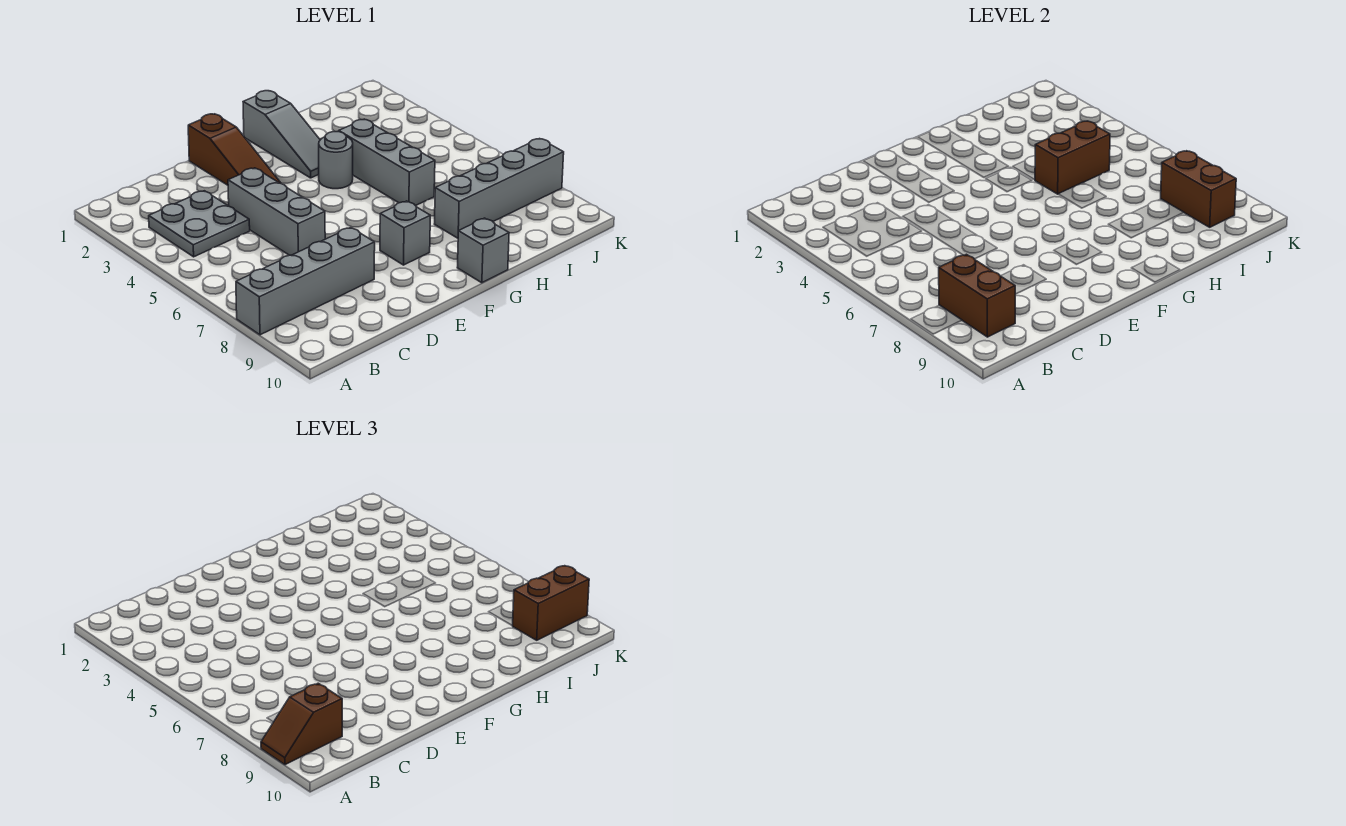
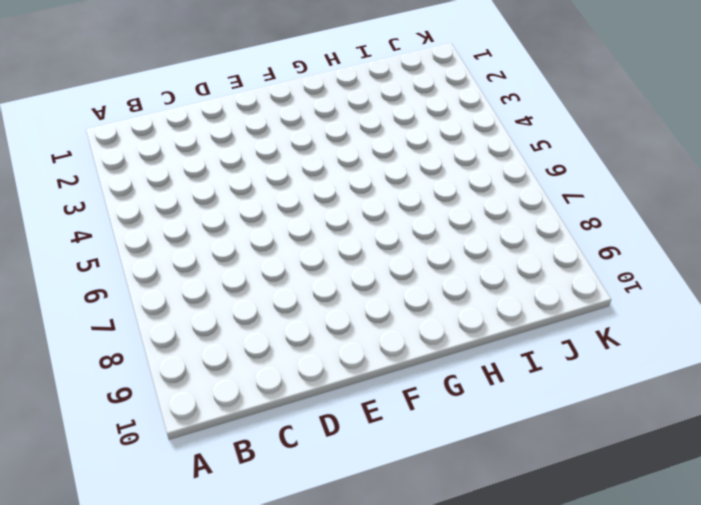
none -> grey brick A8:D8 level 1
none -> grey plate B3:C4 level 1
none -> grey brick D4:D6 level 1

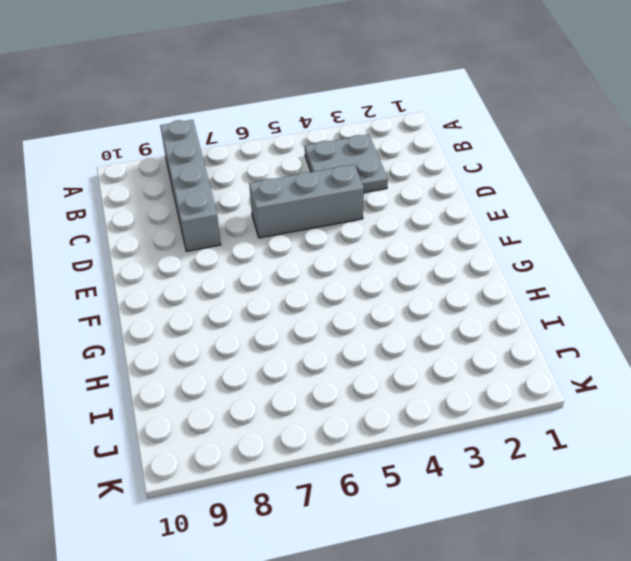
none -> brown slope E1:E3 level 1 top 1
none -> grey brick F8 level 1
none -> grey slope G1:G3 level 1 top 1

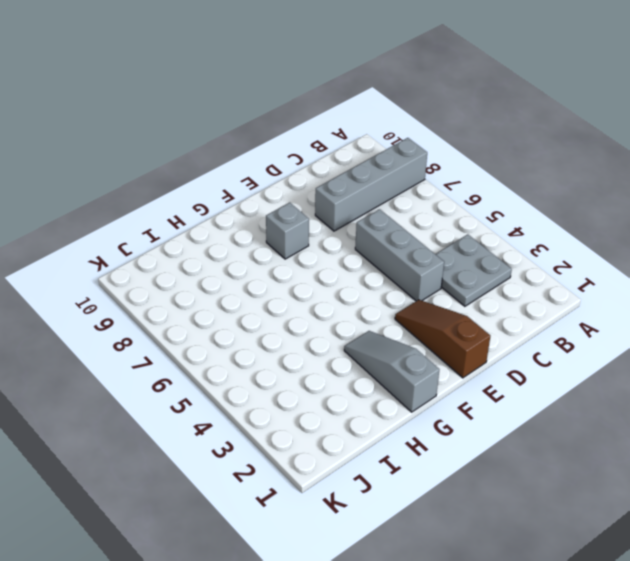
none -> grey round brick G4 level 1
none -> grey brick G10 level 1
none -> grey brick H4:H6 level 1

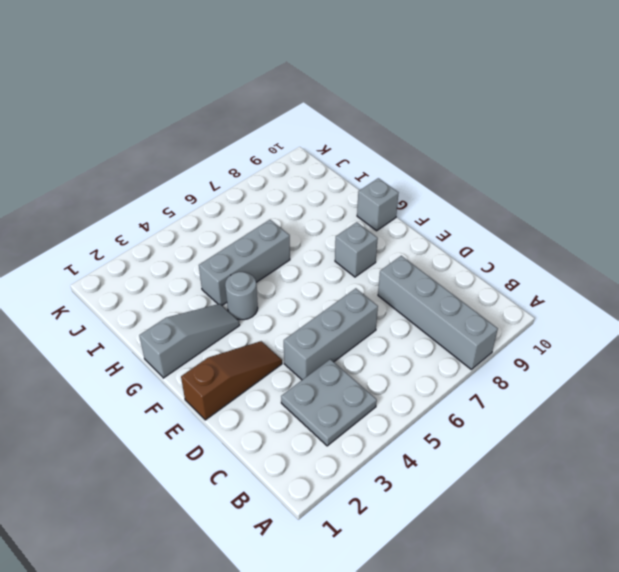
none -> grey brick H8:K8 level 1
none -> brown brick B8:B9 level 2
none -> brown brick H5:I5 level 2

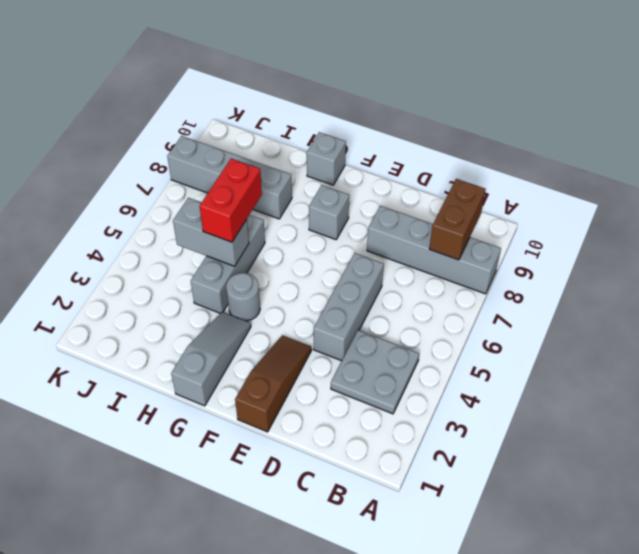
grey brick H5:I5 level 2 -> brown brick H5:I5 level 2
red brick H5:H6 level 3 -> none
none -> brown brick J8:J9 level 2
none -> brown slope A9:B9 level 3 top B
none -> brown brick J9:K9 level 3

